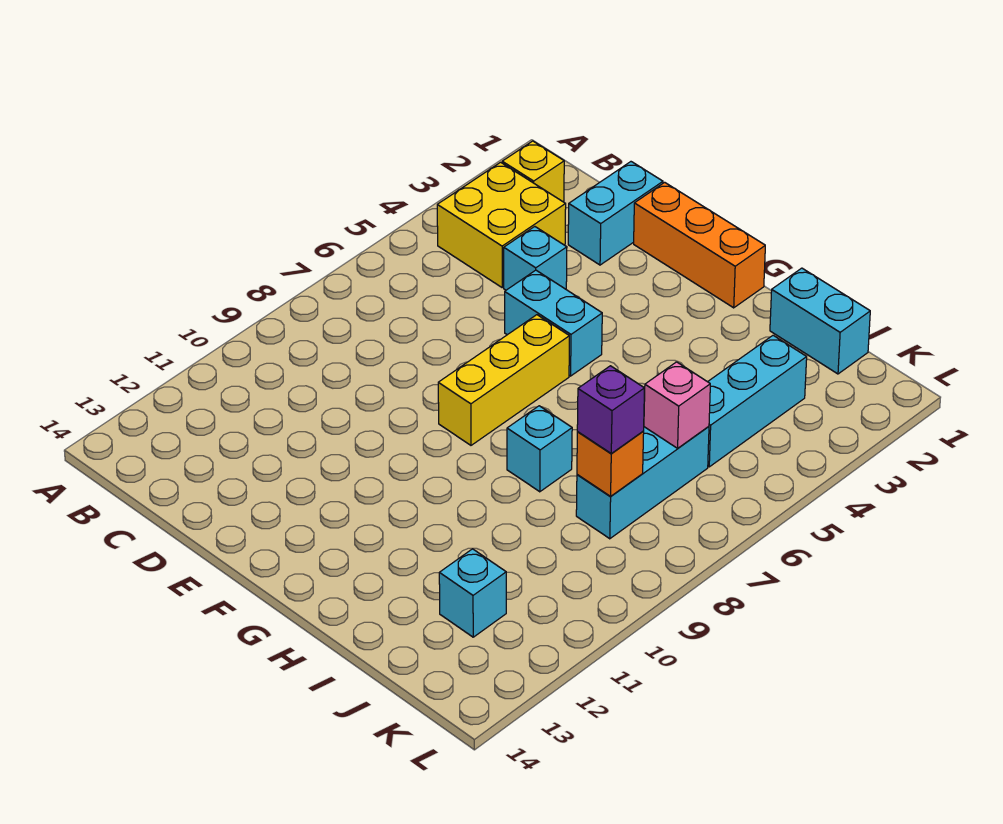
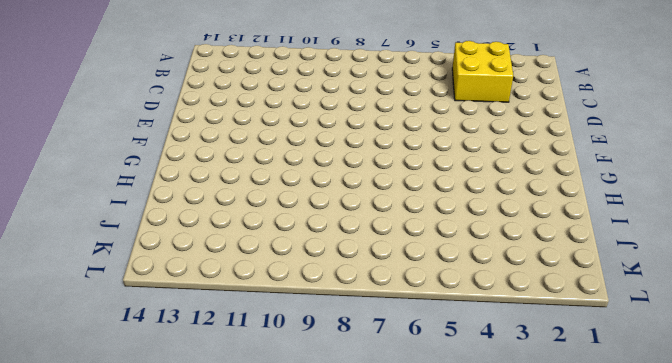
none -> yellow brick B2 level 1
none -> cyan brick D1:D2 level 1
none -> cyan brick D4 level 1

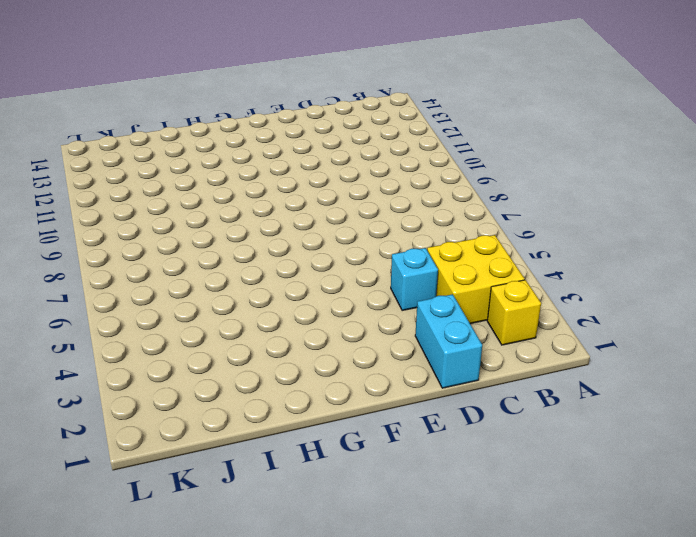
none -> orange brick E1:G1 level 1
none -> cyan brick E5:F5 level 1
none -> yellow brick F6:F8 level 1

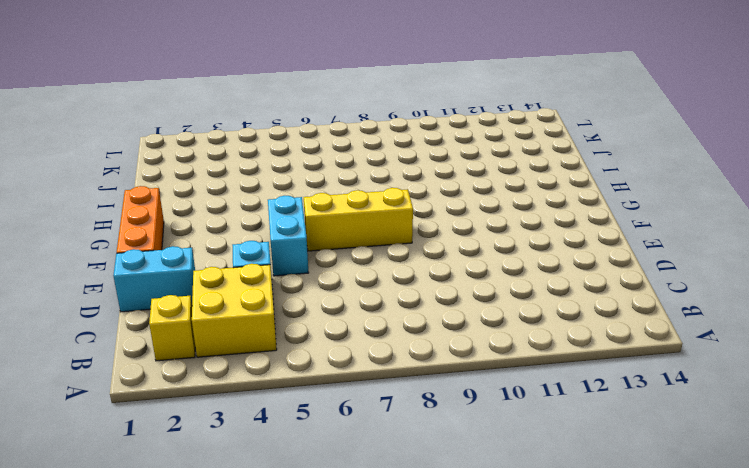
none -> cyan brick H8 level 1
none -> cyan brick I1:J1 level 1
none -> cyan brick J3:J5 level 1

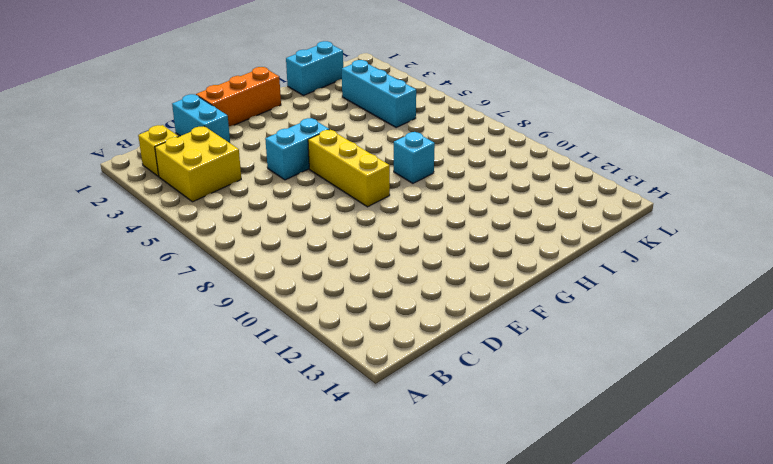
none -> cyan brick D4 level 1
none -> cyan brick J6:J8 level 1
none -> cyan brick J12 level 1

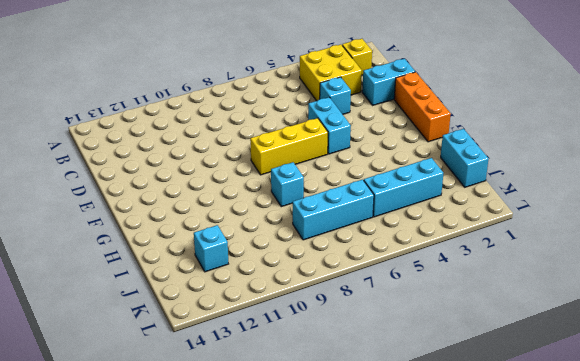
none -> pink brick J6 level 2
none -> orange brick J8 level 2
none -> purple brick J8 level 3

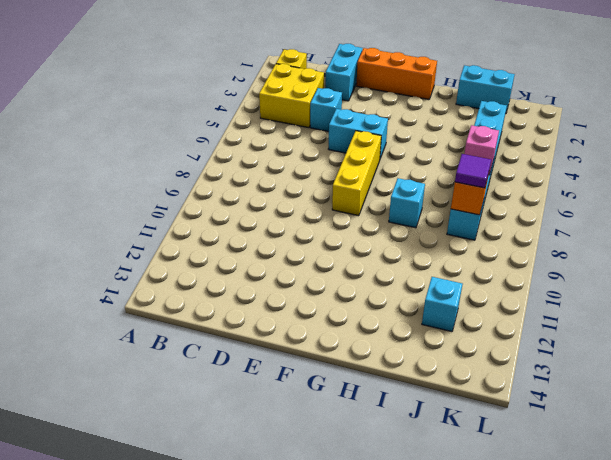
purple tile J8 level 3 -> purple brick J8 level 3

